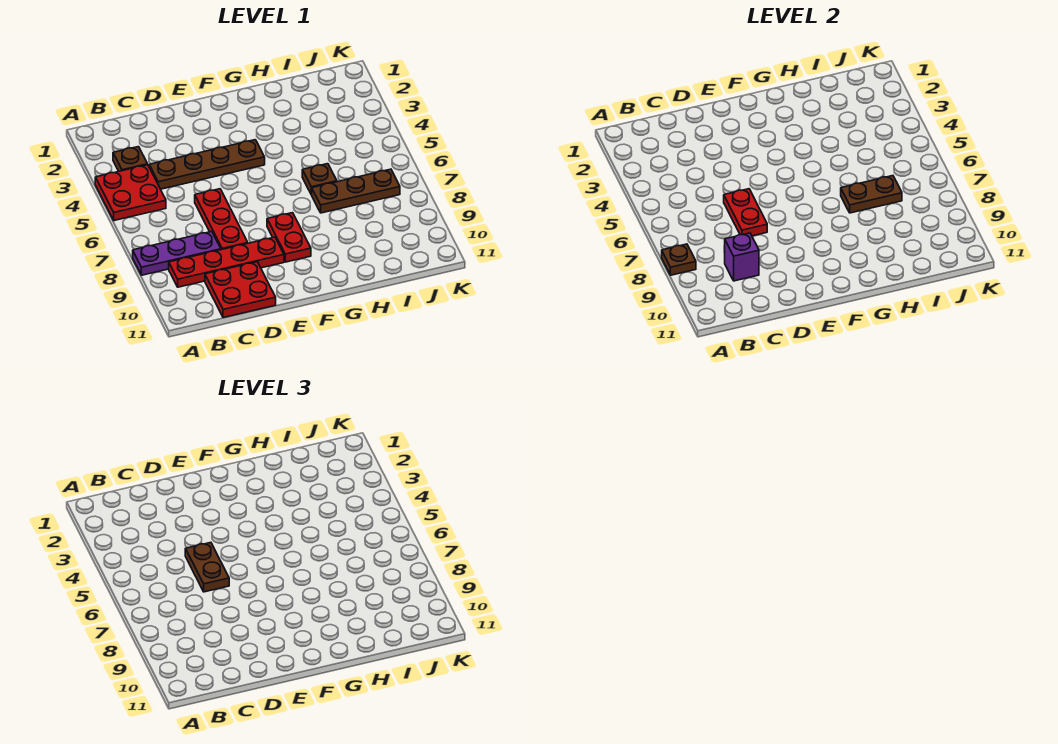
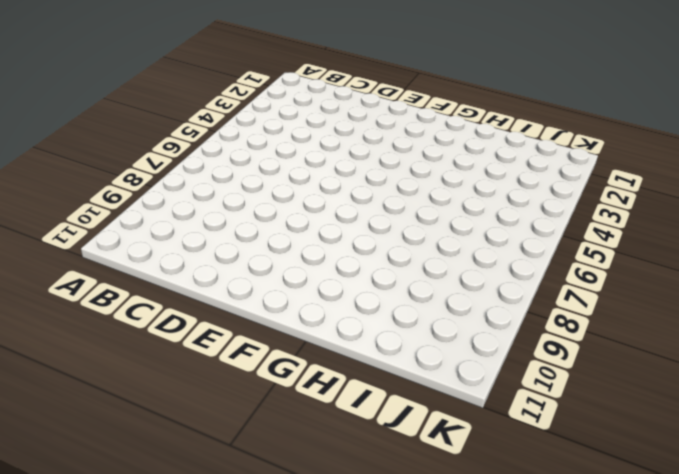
none -> red plate A4:B5 level 1
none -> purple plate A8:C8 level 1
none -> brown plate B3 level 1

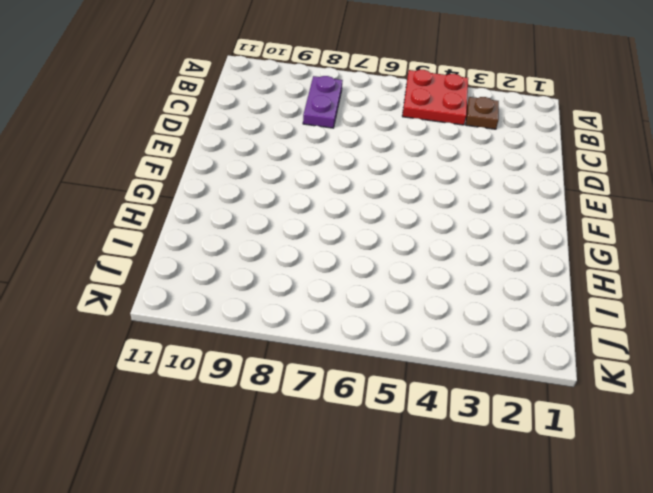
purple plate B8:C8 level 1 -> purple plate A8:C8 level 1
none -> red plate B9:E9 level 1
none -> brown plate C4:F4 level 1
none -> red plate C10:D11 level 1

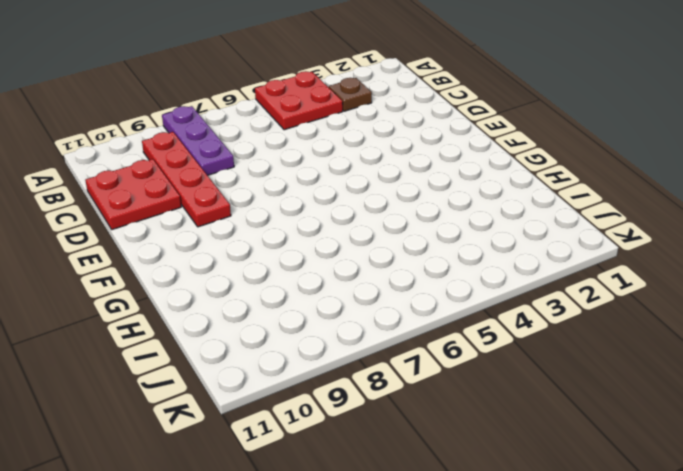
none -> brown plate C4:F4 level 1
none -> red plate D6:D8 level 1
none -> red plate F8:F9 level 1

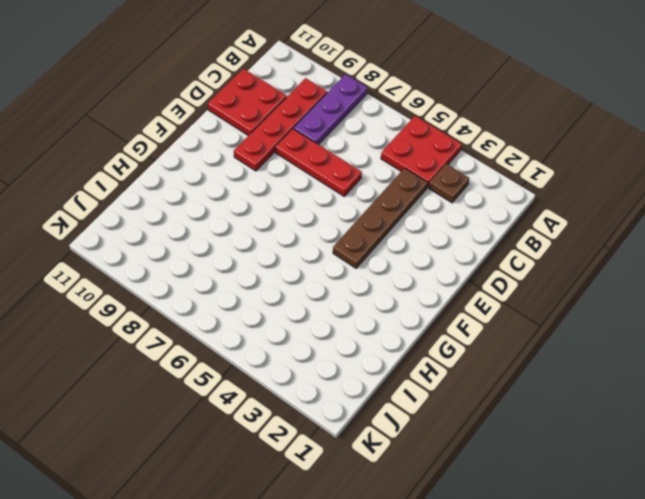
none -> red plate F8:F9 level 1
none -> brown plate H6 level 1
none -> brown plate H7:J7 level 1

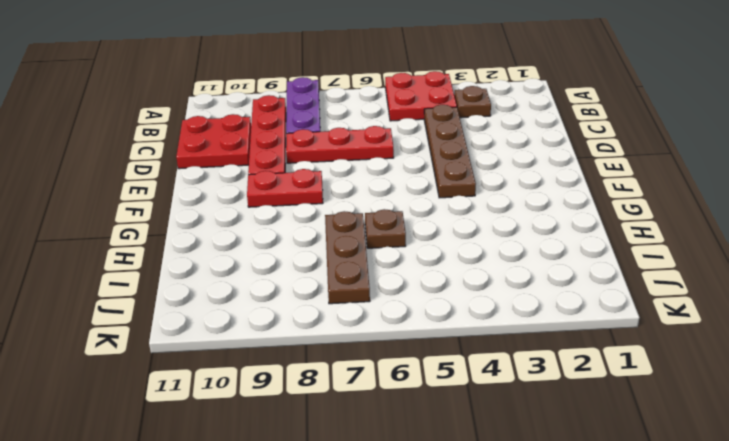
none -> brown plate A8 level 2
none -> purple brick C9 level 2
none -> red plate D6:D7 level 2

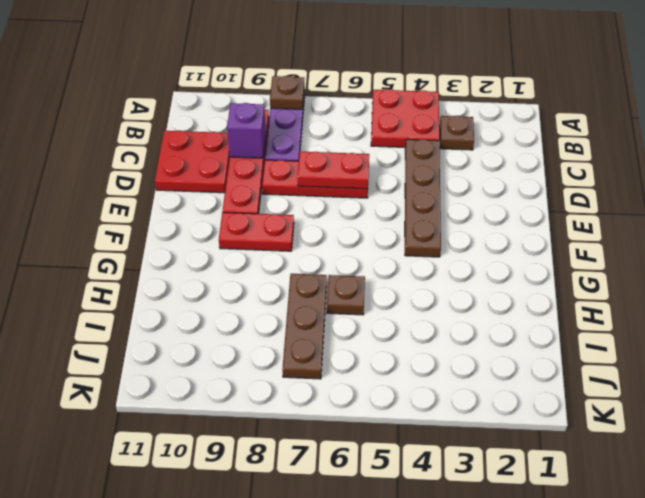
none -> brown plate H7:I7 level 2
none -> brown plate D5:D6 level 3

